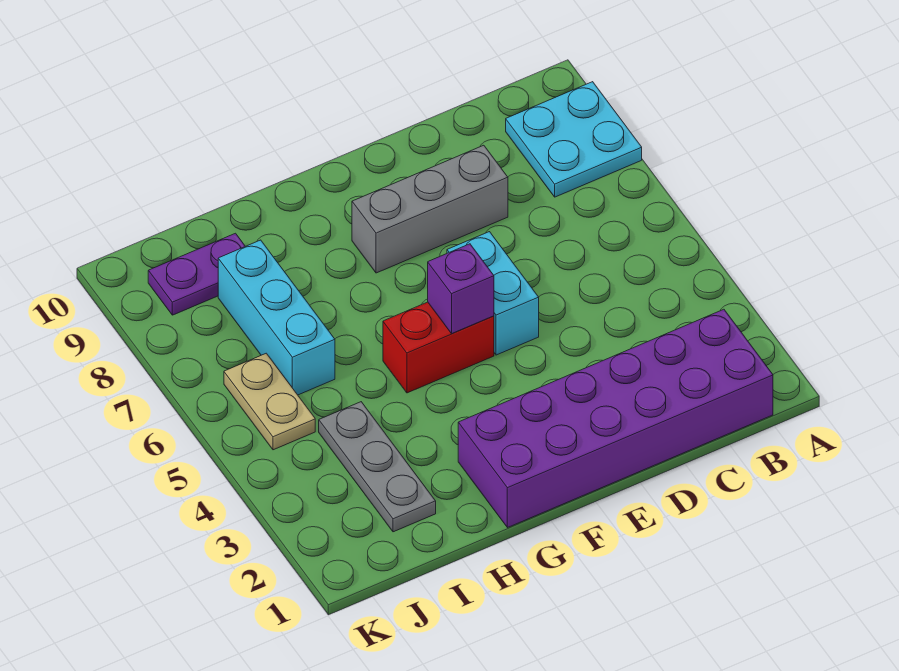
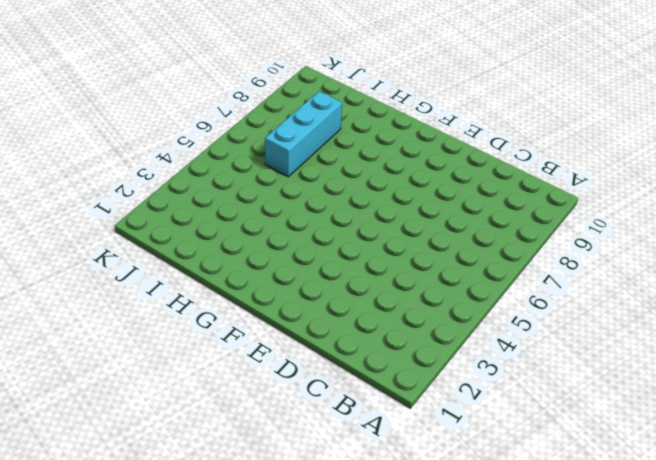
none -> cyan plate A8:B9 level 1
none -> purple brick B1:G2 level 1

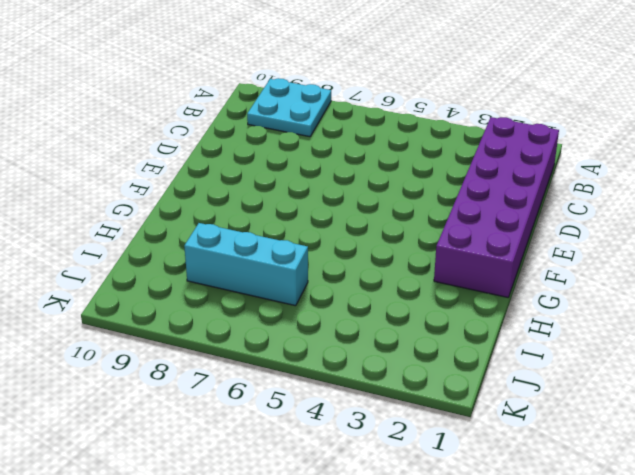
none -> grey brick D8:F8 level 1
none -> cyan brick E5:E6 level 1

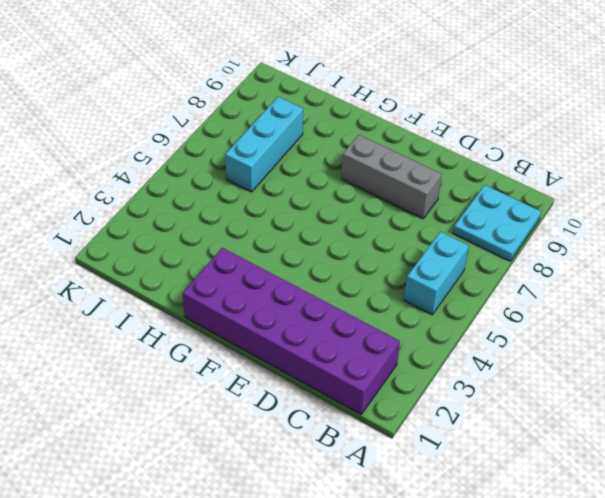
cyan brick B5:B6 level 1 -> cyan brick E5:E6 level 1
none -> red brick F5:G5 level 1
none -> grey plate I2:I4 level 1

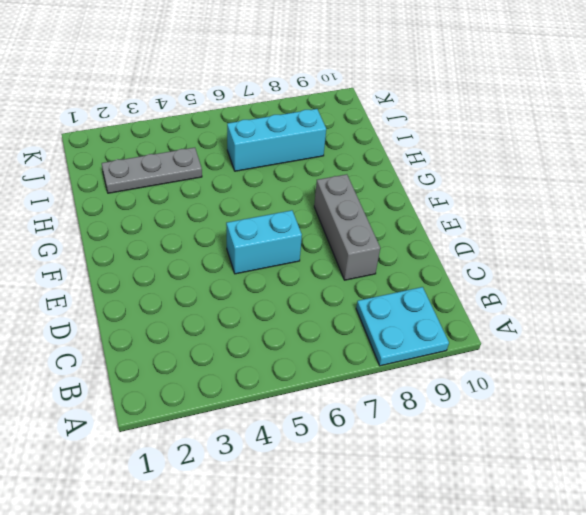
none -> purple brick B1:G2 level 1
none -> red brick F5:G5 level 1

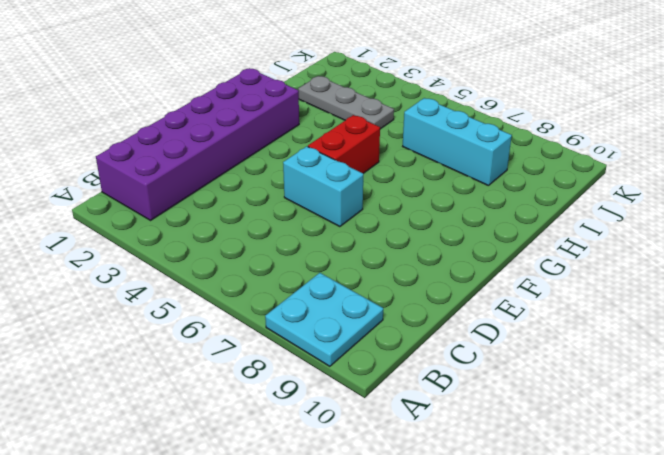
none -> grey brick D8:F8 level 1
none -> purple plate I9:J9 level 1

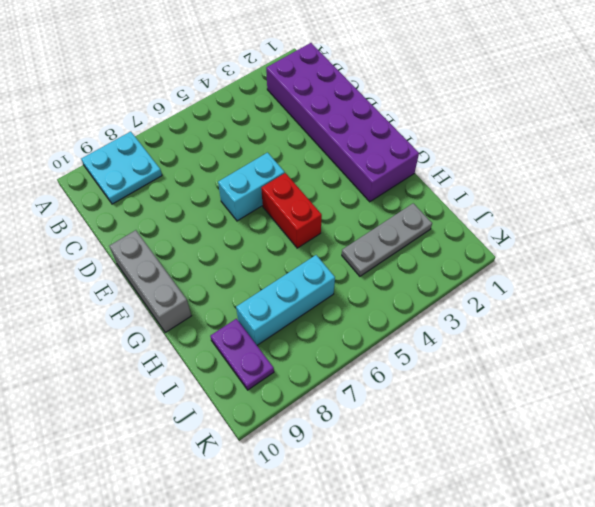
grey brick E10:G10 level 1 -> grey brick D8:F8 level 1
none -> tan plate J5:J6 level 1
none -> purple brick F5 level 2

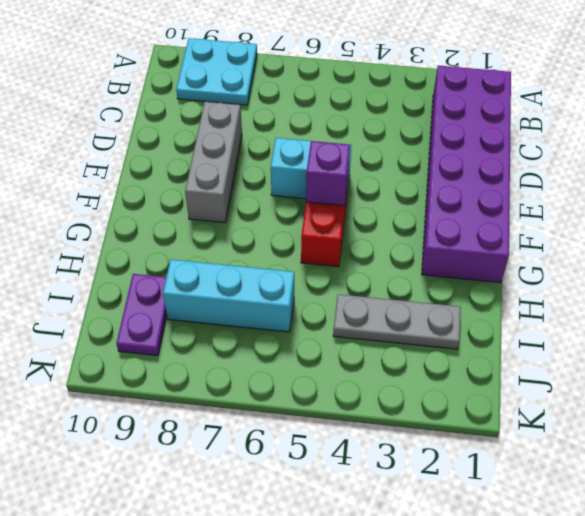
none -> tan plate J5:J6 level 1

